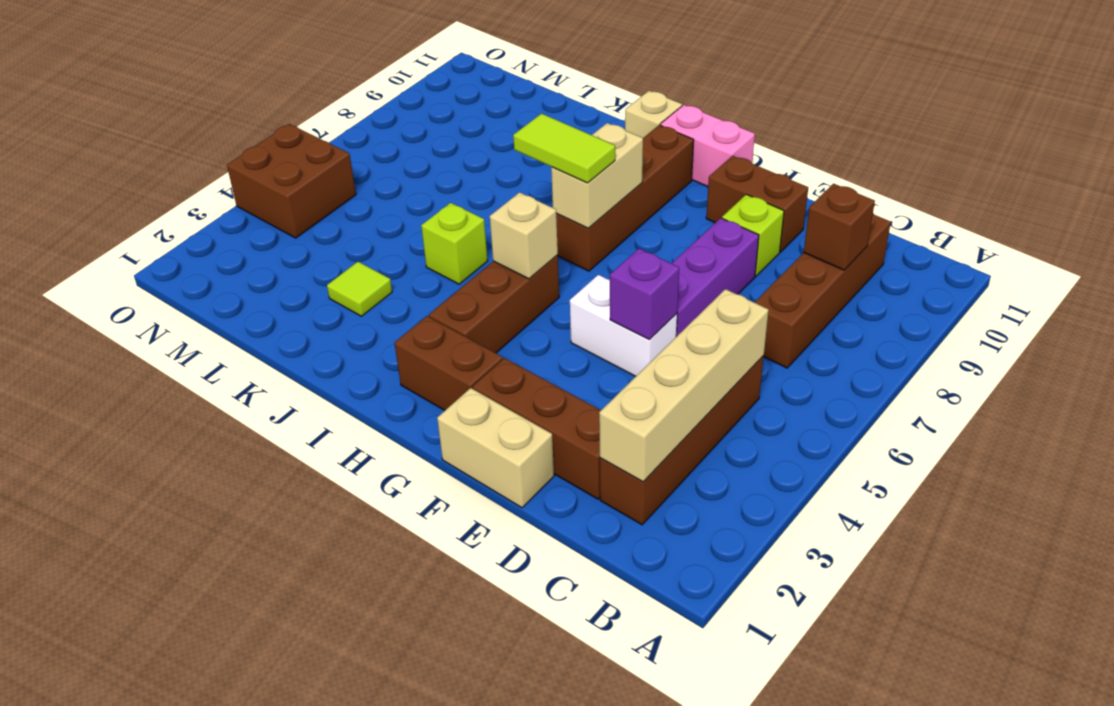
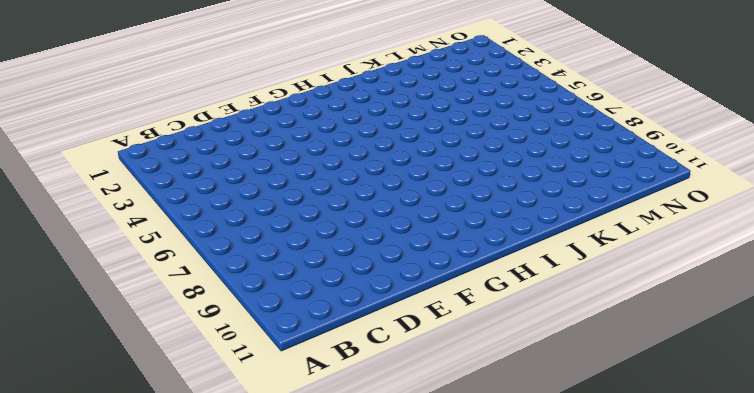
none -> brown brick C2:C5 level 1
none -> brown brick C7:C10 level 1
none -> brown brick D2:F2 level 1

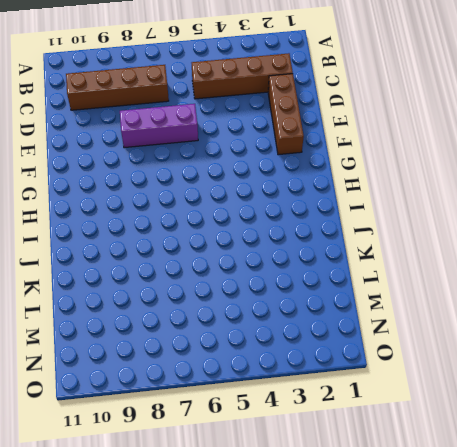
none -> tan brick E1:F1 level 1
none -> white brick E5:F5 level 1
none -> lime brick E9 level 1

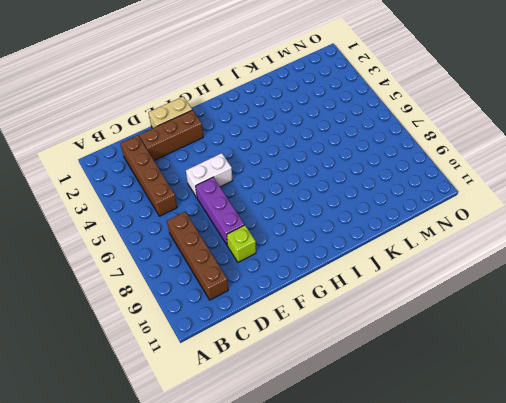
none -> brown brick E10:F10 level 1
none -> brown brick G2:H2 level 1
none -> pink brick G11:H11 level 1

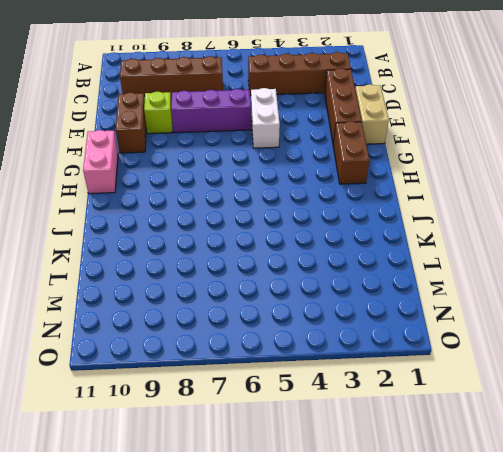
none -> brown brick H3:H5 level 1
none -> brown brick H7:H10 level 1
none -> tan brick I11 level 1

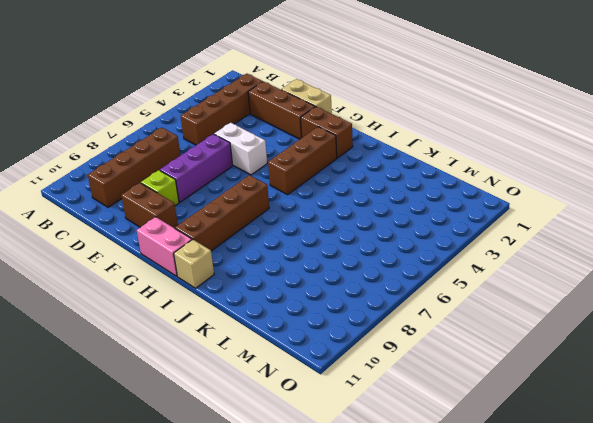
none -> lime brick J5 level 1
none -> lime tile K3 level 1
none -> brown brick N4:O5 level 1

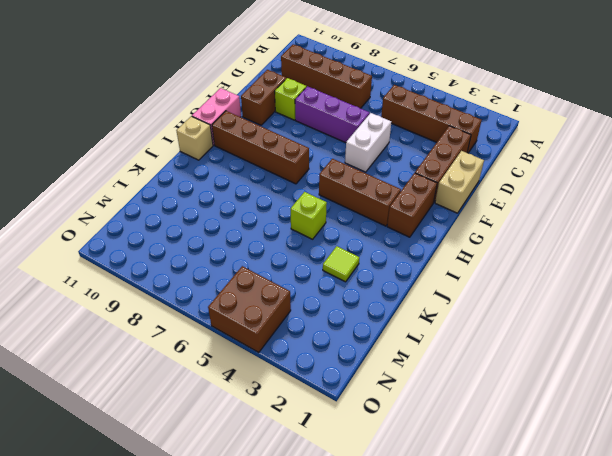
none -> tan brick C2:C5 level 2
none -> brown brick C9 level 2
none -> purple brick E5 level 2

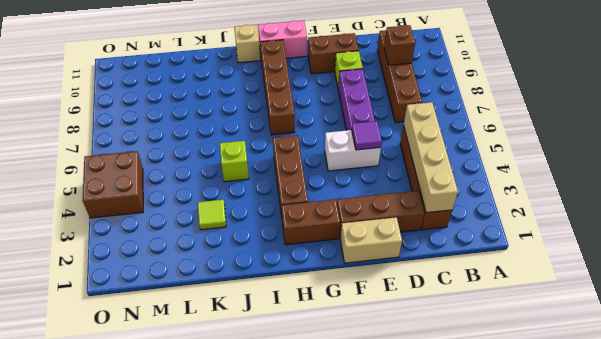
purple tile E5 level 2 -> purple brick E5 level 2
none -> tan brick H5 level 2
none -> tan brick H7:H8 level 2
none -> lime tile H7:I7 level 3

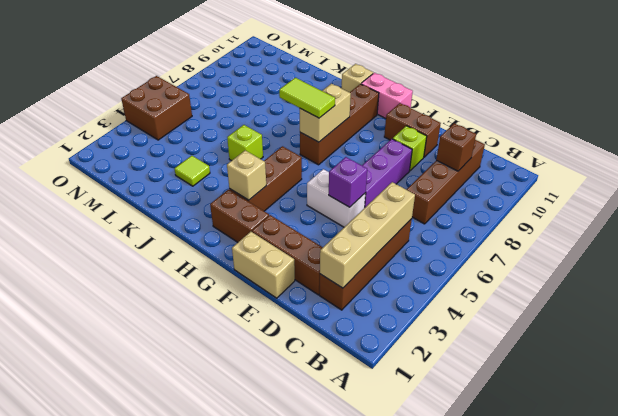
tan brick H3 level 2 -> tan brick H5 level 2

